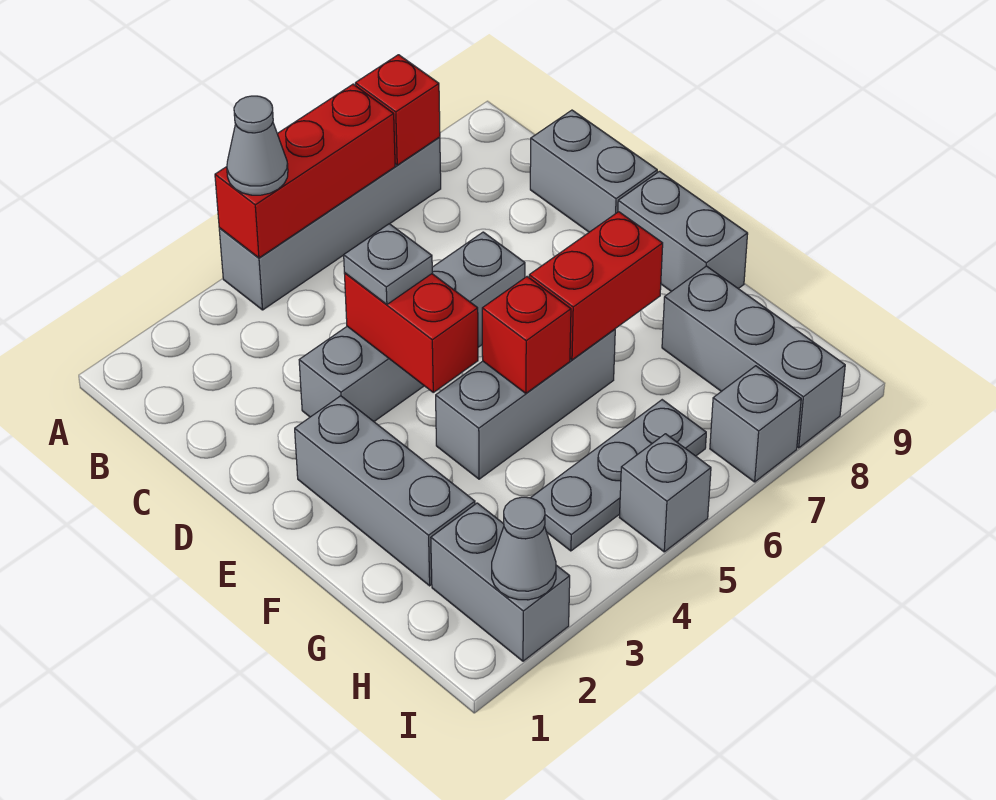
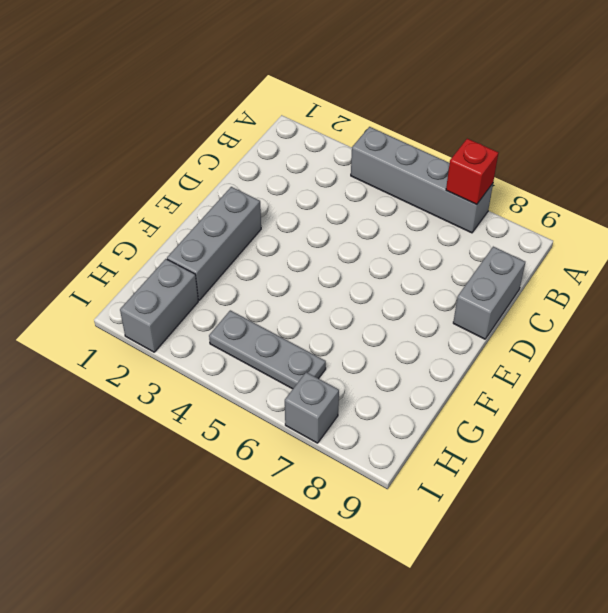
none -> grey brick D3:D6 level 1
none -> grey brick E9:F9 level 1
none -> grey brick F4:F6 level 1

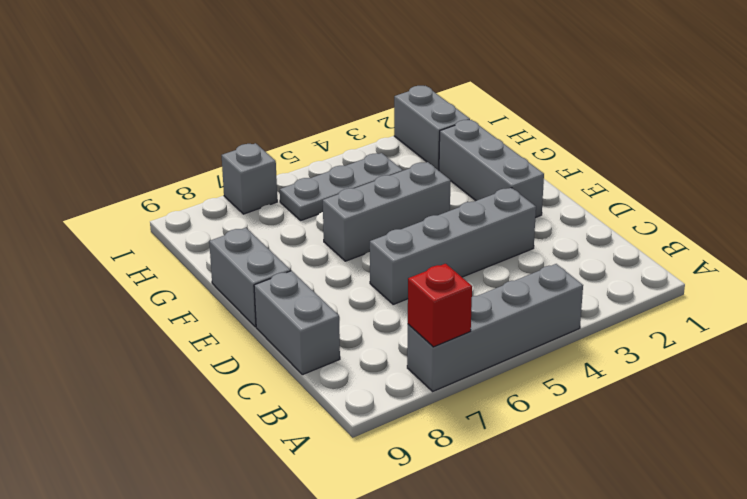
none -> grey brick G8:I8 level 1
none -> grey brick I5 level 1
none -> red brick A4:A6 level 2

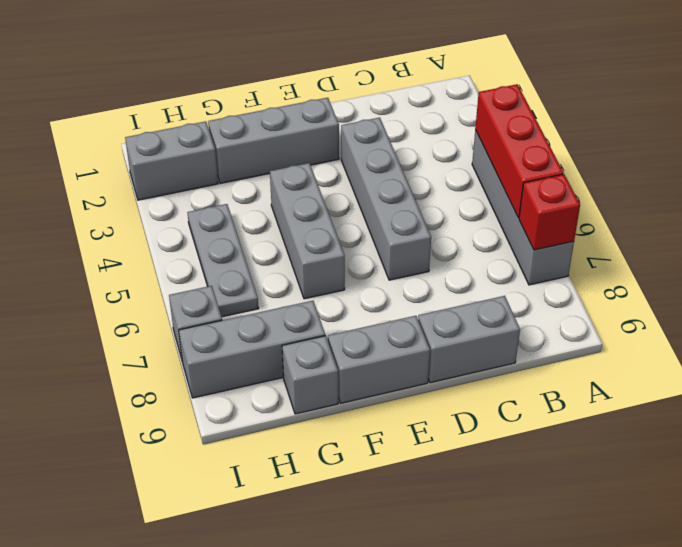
grey brick G9 level 1 -> grey brick I5 level 1
none -> red brick D4:E4 level 2
none -> red brick F5 level 2
none -> red brick F6:F7 level 2

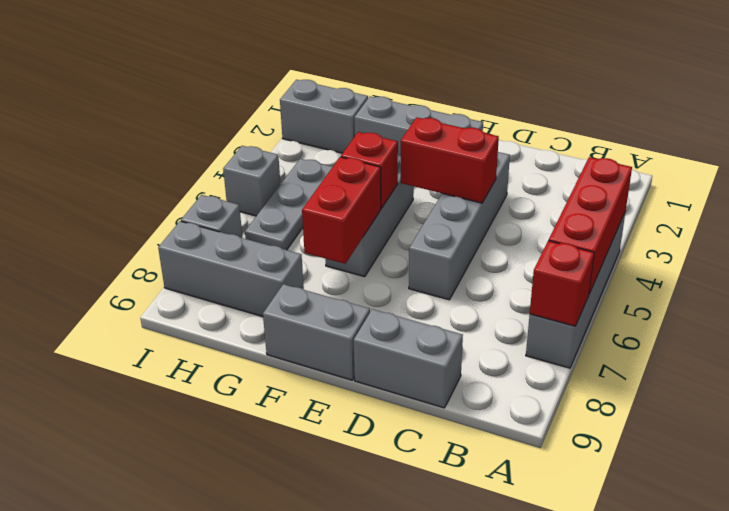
none -> grey cone I2 level 2
none -> grey cone A4 level 3
none -> grey plate D4 level 3

